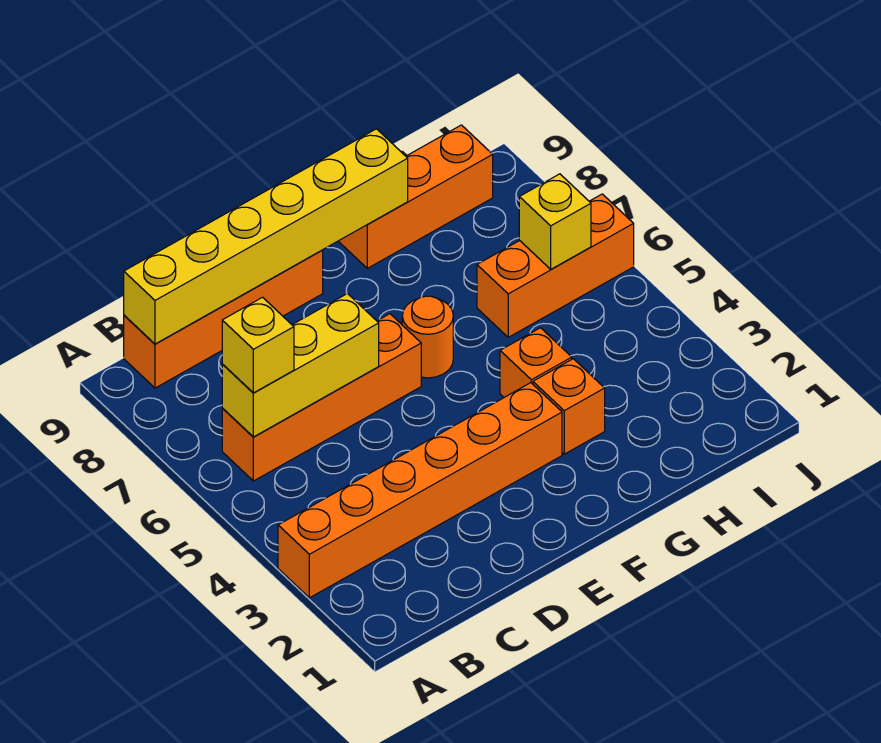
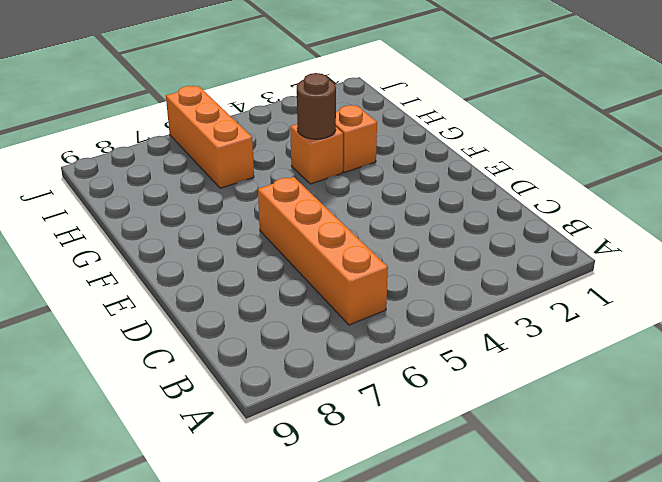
brown round brick G4 level 2 -> none
none -> orange brick A3:F3 level 1
none -> orange brick B9:E9 level 1
none -> orange round brick F6 level 1

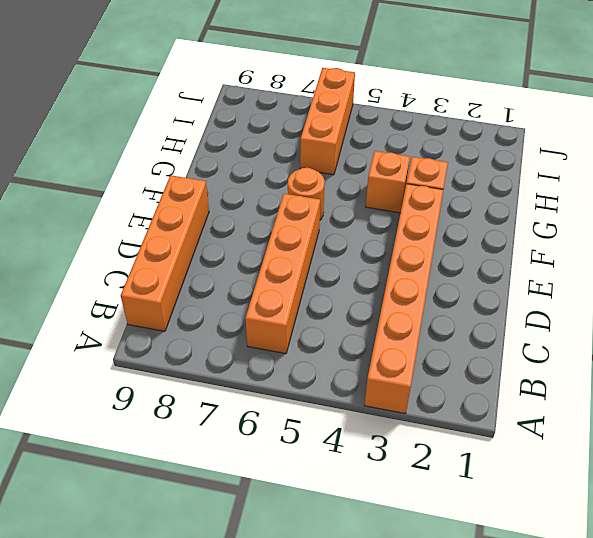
none -> orange brick G9:I9 level 1
none -> yellow brick B6:D6 level 2
none -> yellow brick B9:G9 level 2

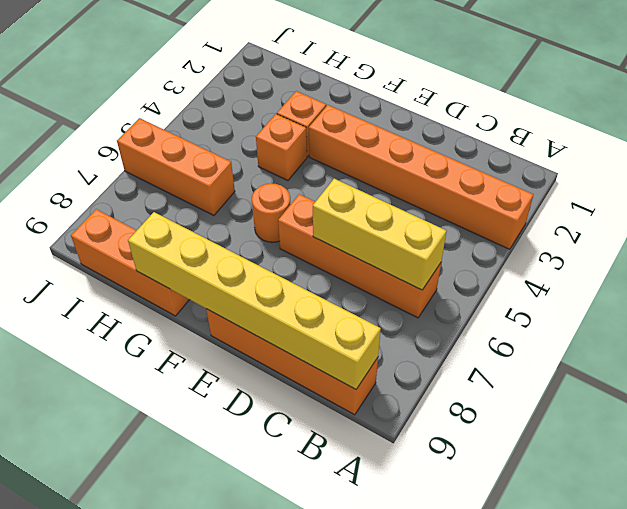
none -> yellow brick I6 level 2
none -> yellow brick B6 level 3

